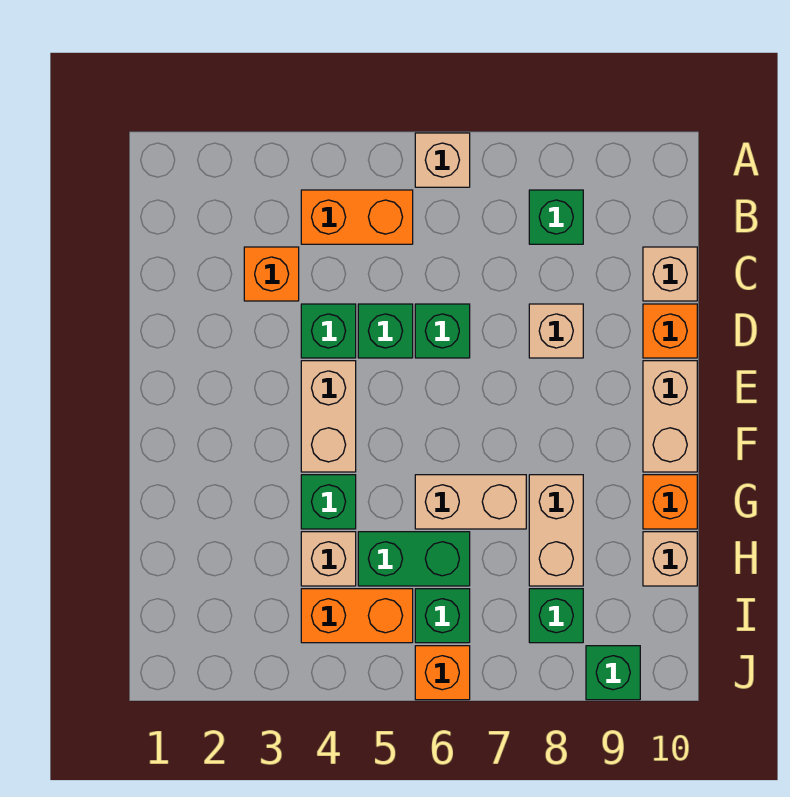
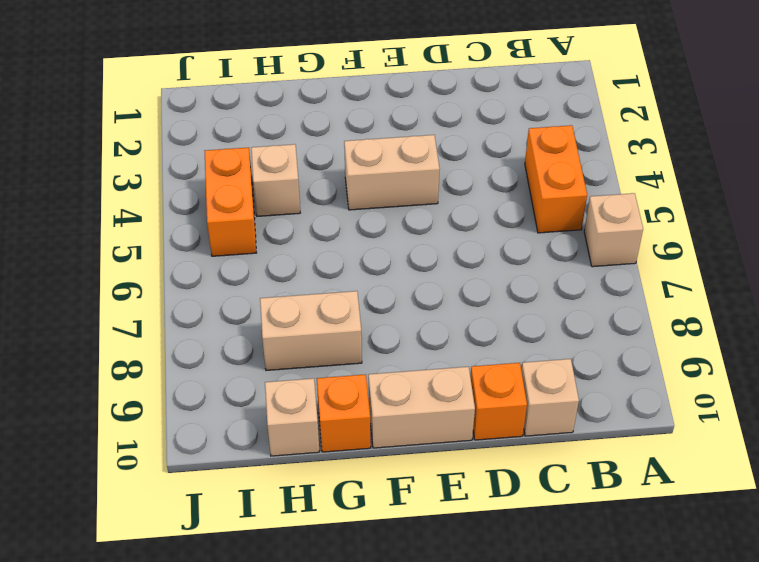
none -> green brick B8 level 1
none -> orange brick C3 level 1
none -> green brick D4 level 1

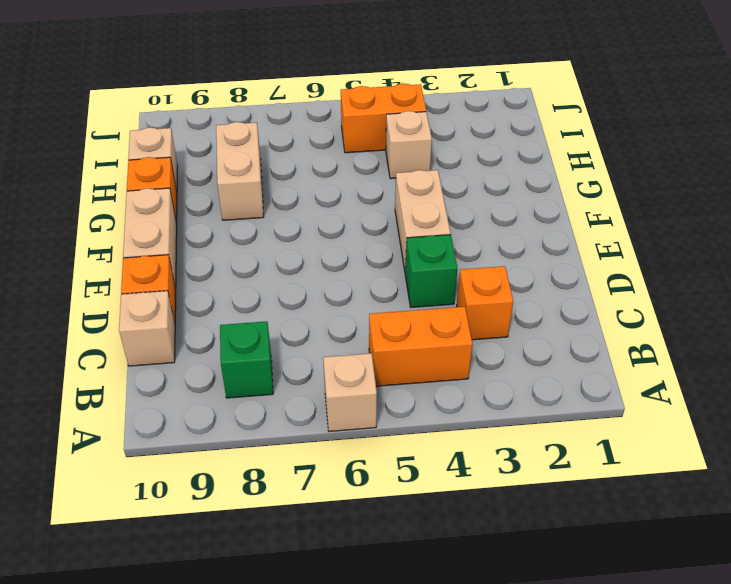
none -> green brick D5 level 1
none -> green brick D6 level 1
none -> tan brick D8 level 1

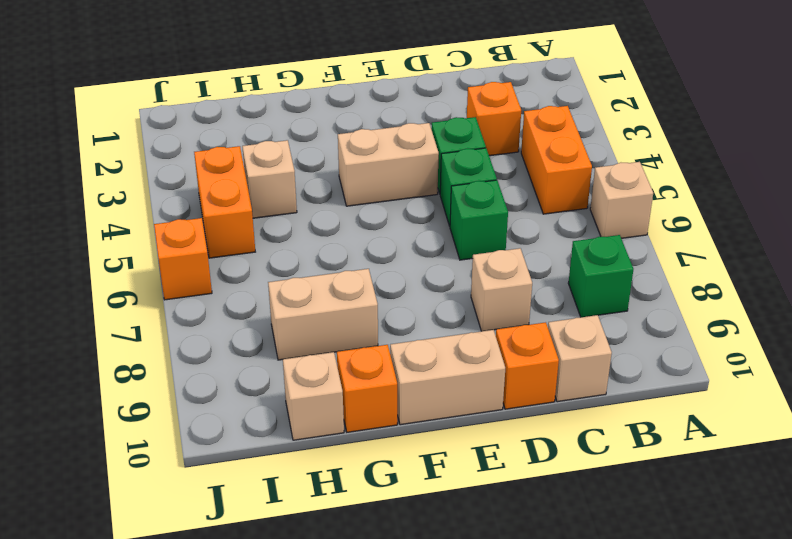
none -> green brick G4 level 1
none -> tan brick G6:G7 level 1
none -> green brick H5:H6 level 1

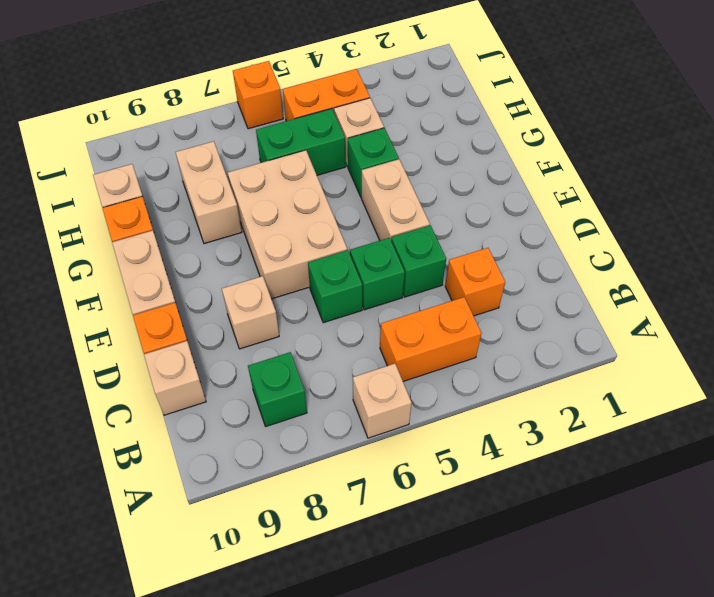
tan brick E6:G7 level 1 -> tan brick G6:G7 level 1
none -> green brick I6 level 1
none -> green brick I8 level 1
none -> green brick J9 level 1

